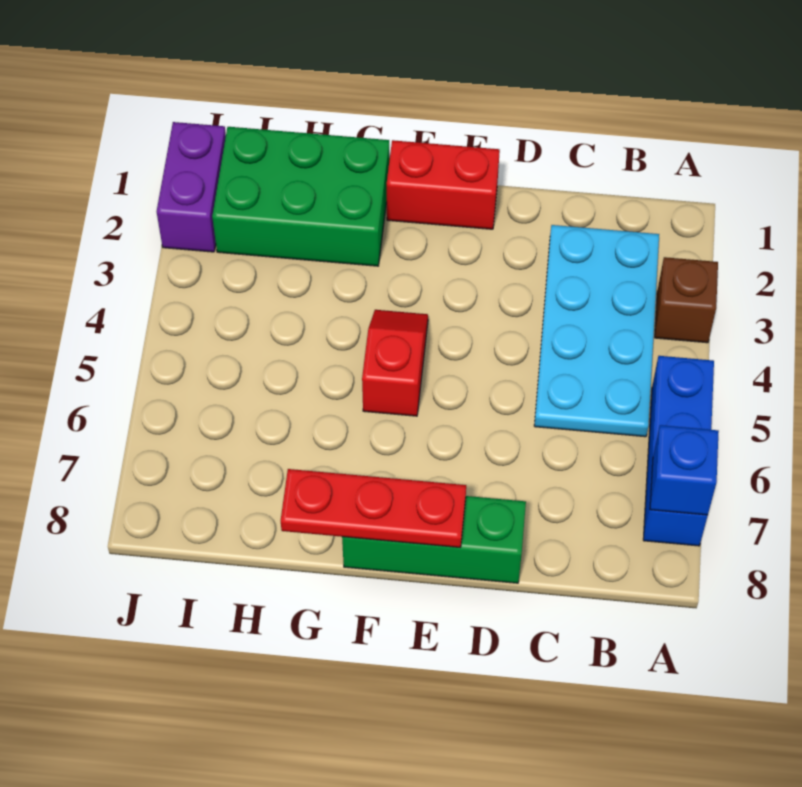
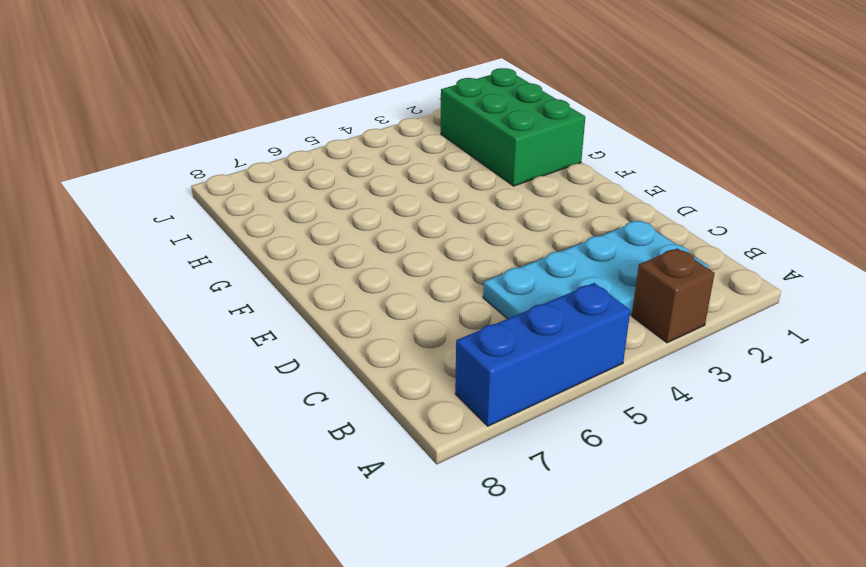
none -> green brick D8:F8 level 1
none -> red brick E1:F1 level 1

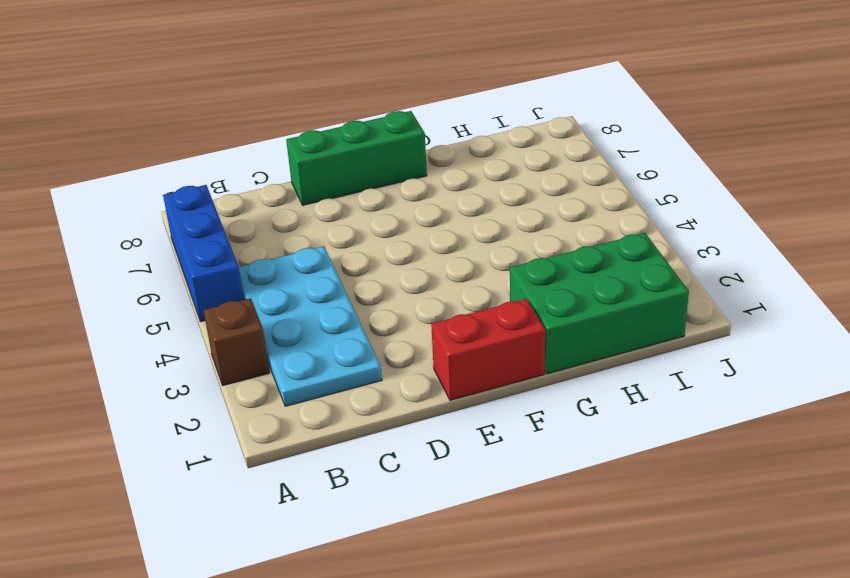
none -> red slope F4:F5 level 1 top 5
none -> purple brick J1:J2 level 1

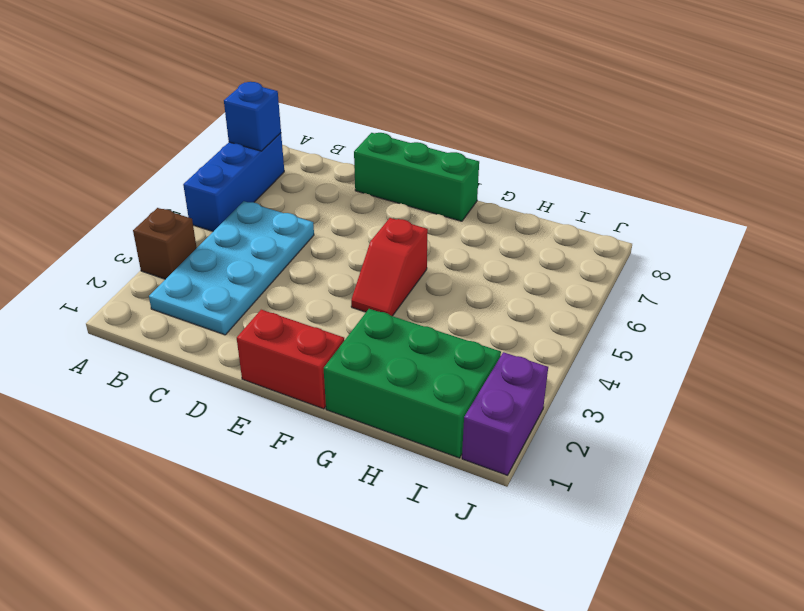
none -> red plate E8:G8 level 2

